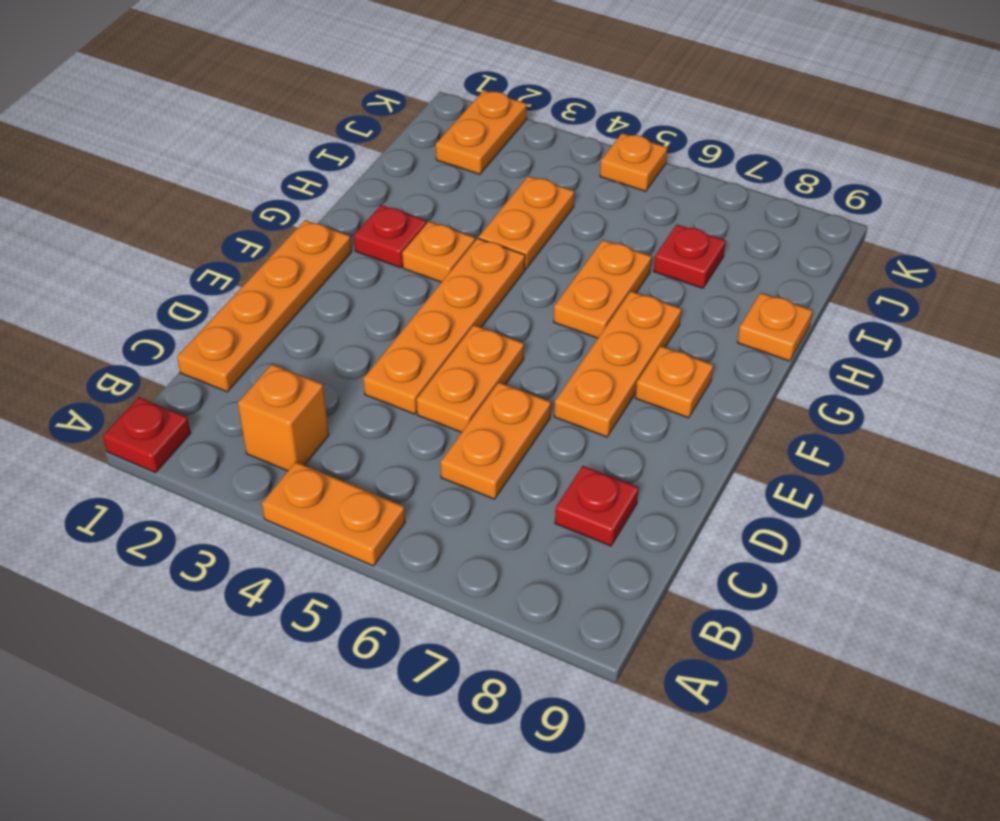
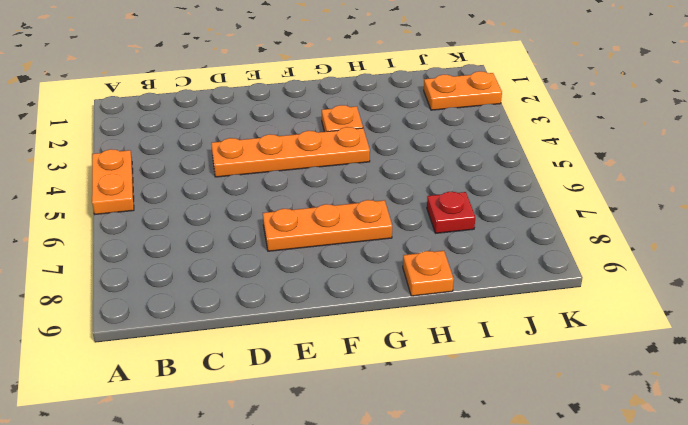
none -> red plate A1 level 1
none -> orange brick B3 level 1
none -> orange plate C1:F1 level 1

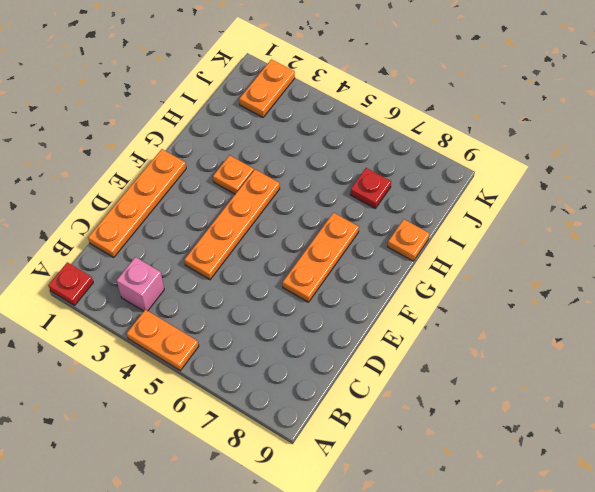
pink brick B3 level 1 -> orange brick B3 level 1
none -> orange plate C6:D6 level 1
none -> red plate C8 level 1
none -> orange plate D5:E5 level 1

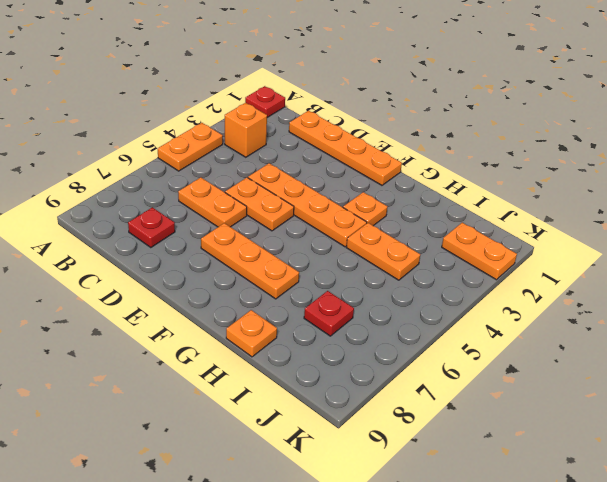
none -> orange plate F8 level 1
none -> red plate G2 level 1
none -> orange plate G6:H6 level 1

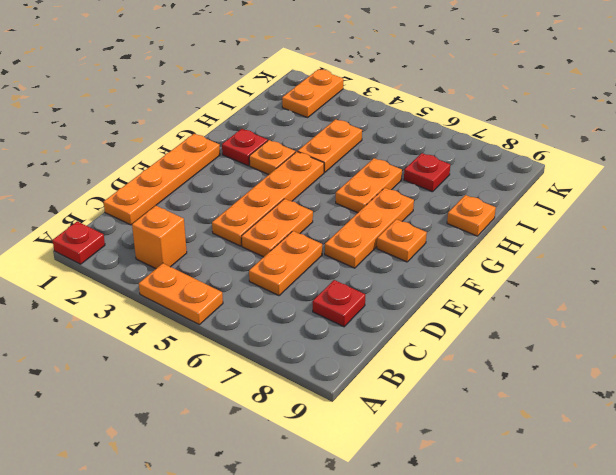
none -> orange plate K5 level 1

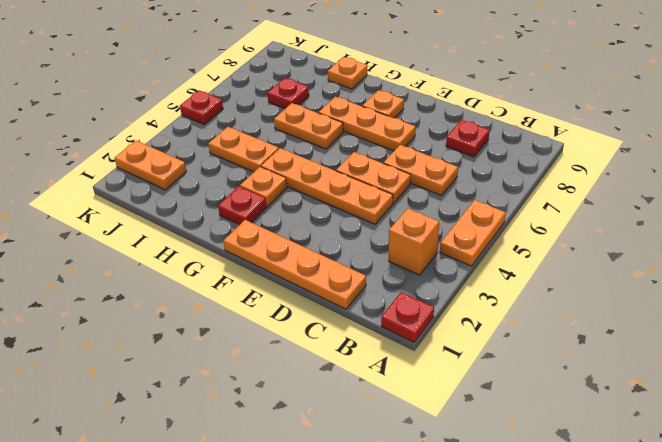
red plate K5 level 1 -> orange plate K5 level 1

